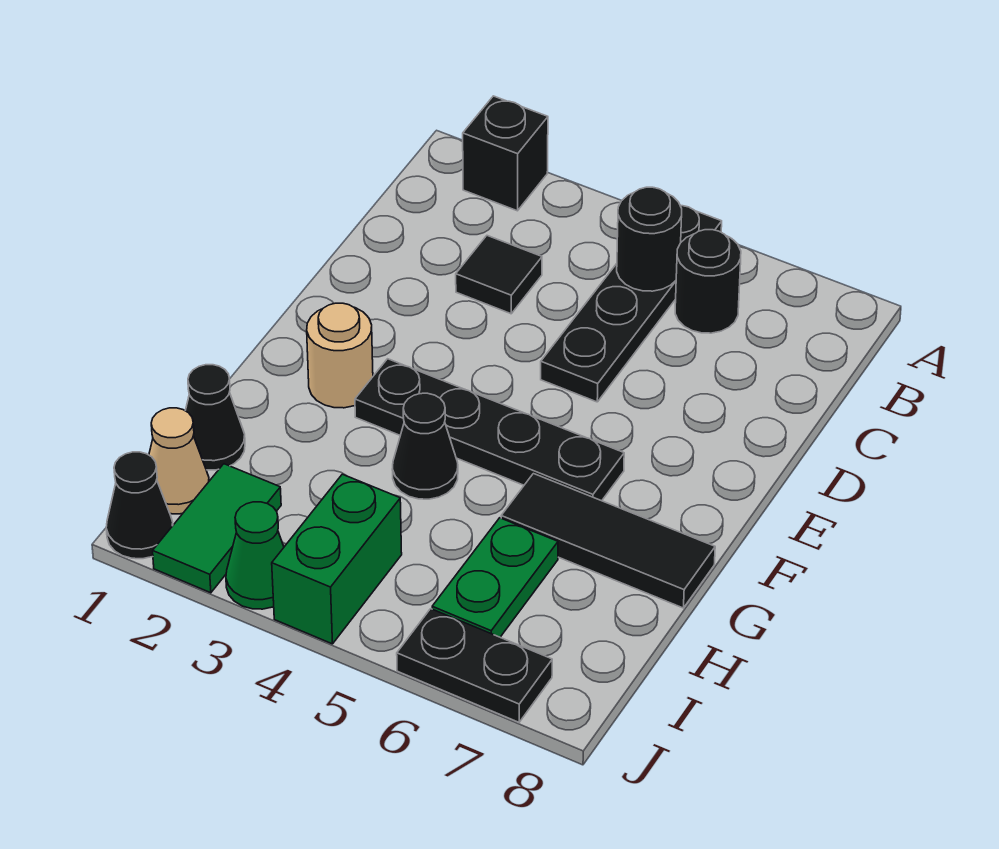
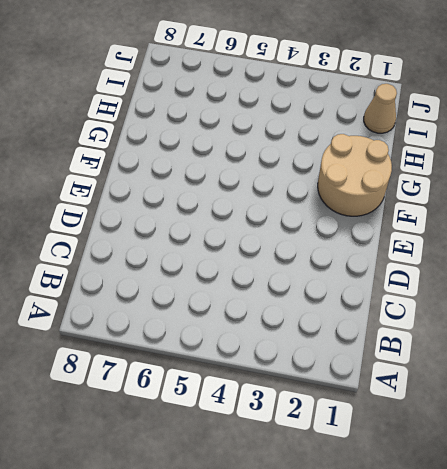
tan round brick F1:G2 level 1 -> tan round brick F2 level 1
none -> black brick A2 level 1
none -> black plate A5:D5 level 1
none -> black round brick B6 level 1

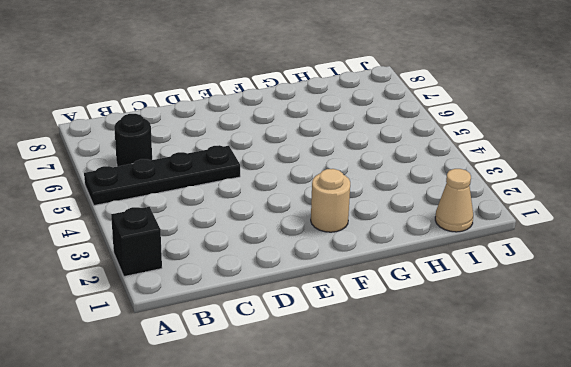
none -> black tile C3 level 1
none -> black plate F3:F6 level 1
none -> black cone G4 level 1

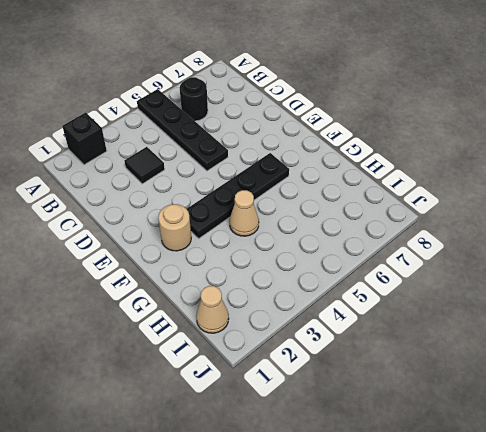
tan cone G4 level 1 -> black cone G4 level 1
none -> black tile G6:G8 level 1
none -> black cone H1 level 1
none -> green plate H6:I6 level 1

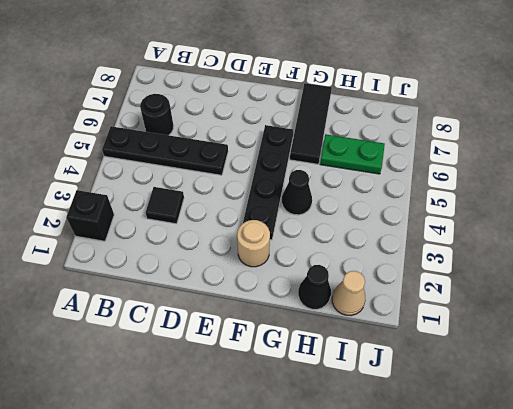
none -> green tile I2:J2 level 1
none -> green brick I4:J4 level 1
none -> black cone J1 level 1

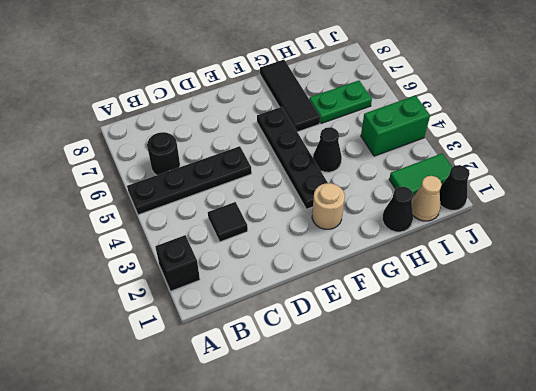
none -> green cone J3 level 1
none -> black plate J6:J7 level 1
none -> black round brick B5 level 2

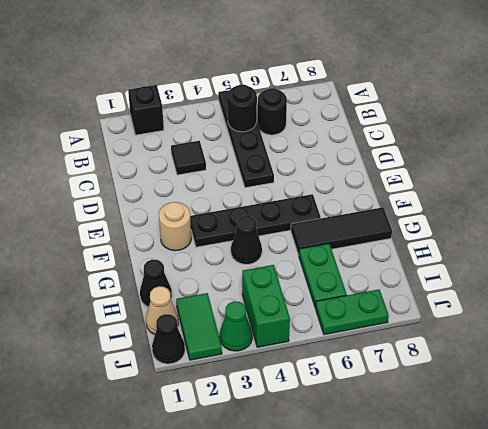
green plate J6:J7 level 1 -> black plate J6:J7 level 1

